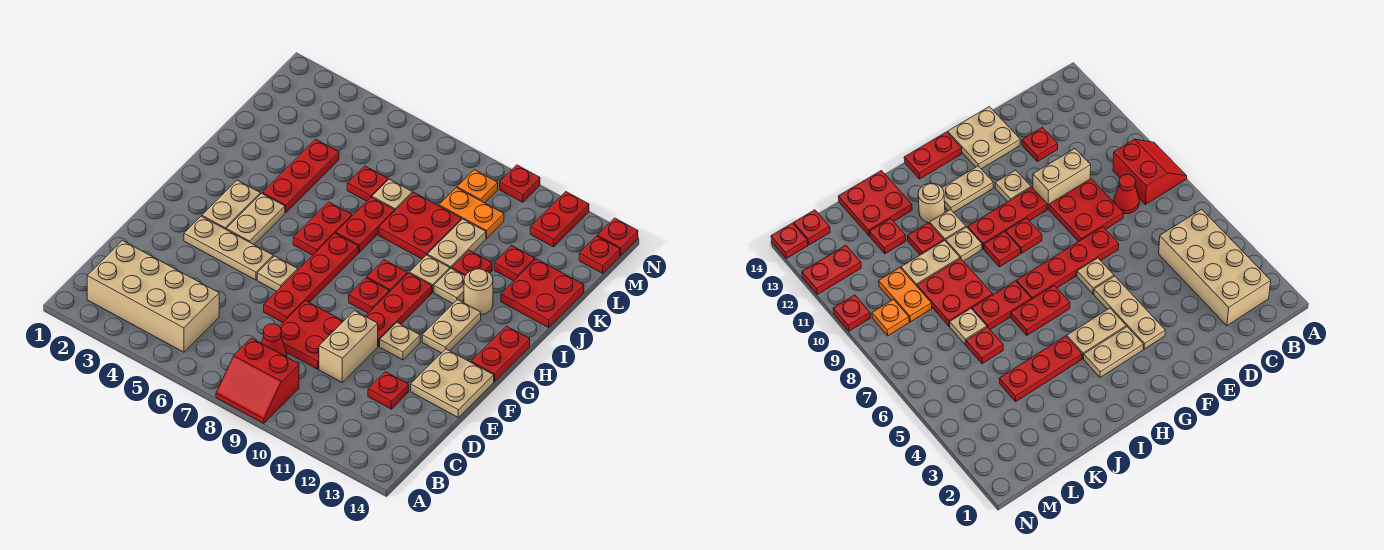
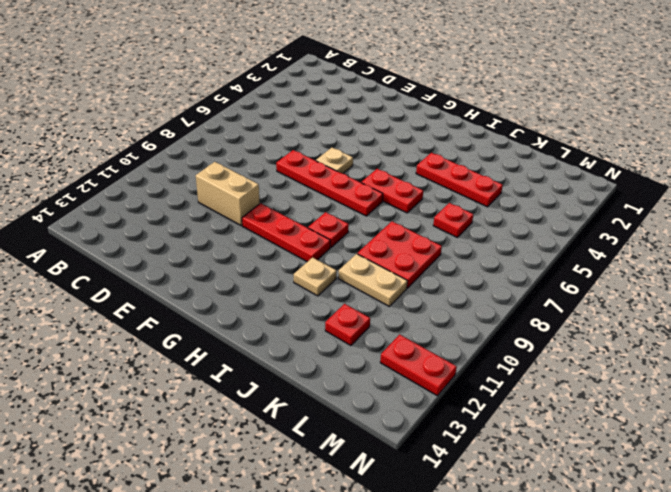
none -> red slope A8:B9 level 1 top B
none -> tan brick B2:C5 level 1
none -> red cone C8 level 1
none -> red plate D8:E9 level 1

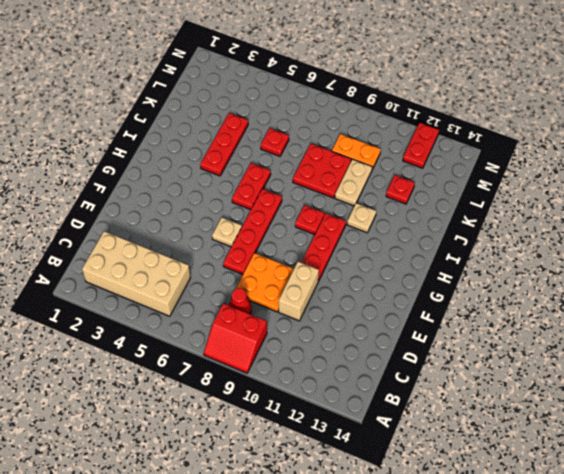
orange plate D8:E9 level 1 -> red plate D8:E9 level 1
none -> red plate D12 level 1
none -> tan plate E13:F14 level 1
none -> tan plate F3:F5 level 1
none -> tan plate F11 level 1

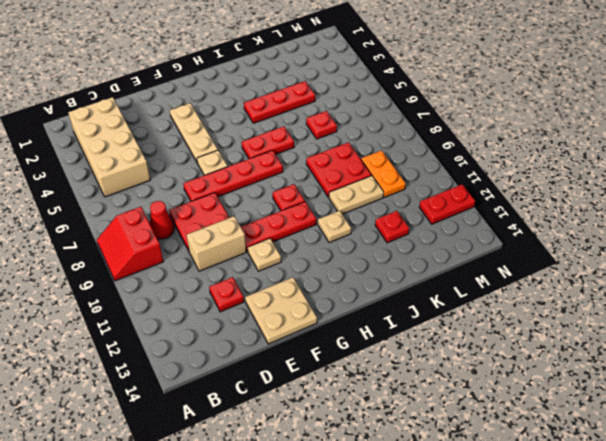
none -> tan plate G3:H3 level 1
none -> tan plate G4:H4 level 1
none -> red plate G9 level 1
none -> tan plate G12:H12 level 1

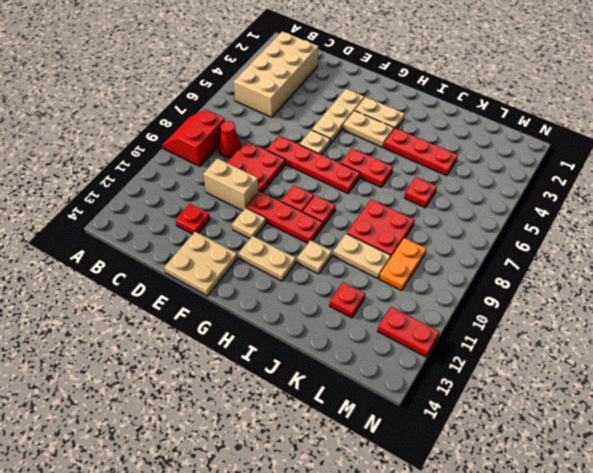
none -> red plate G14:H14 level 1
none -> red plate I7:J7 level 1
none -> tan plate I10 level 1
none -> tan round brick I12 level 1

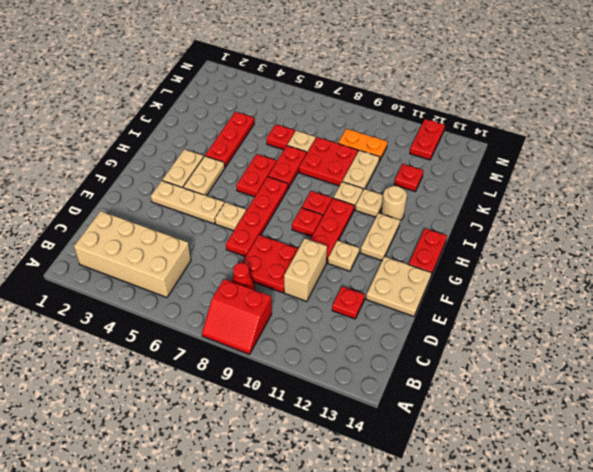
none -> red plate J11 level 1
none -> red plate J13:K14 level 1
none -> orange plate M9 level 1
none -> red plate M14 level 1

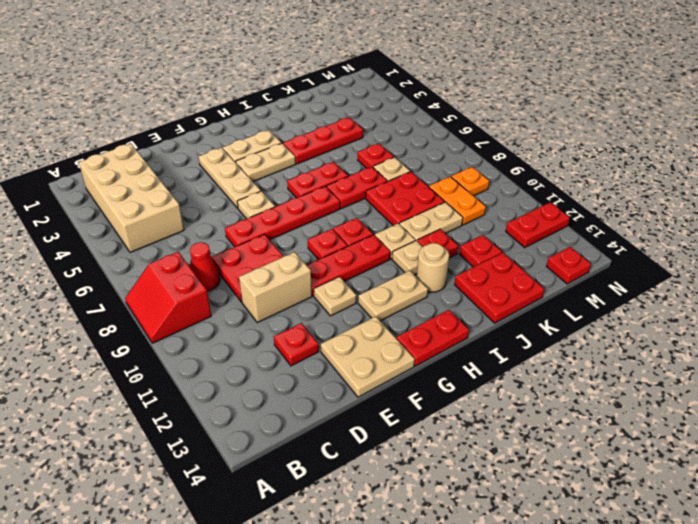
none -> red plate N10 level 1
none -> red plate N14 level 1

